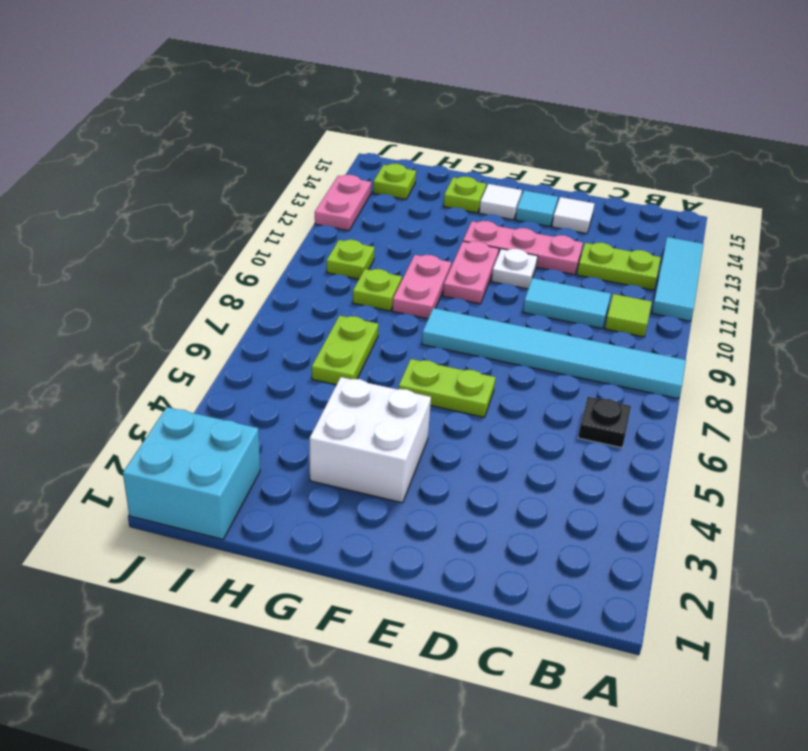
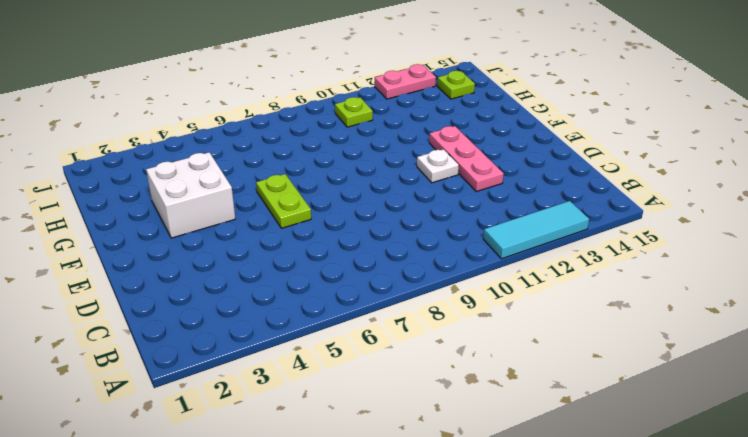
none -> cyan tile A8:F8 level 1
none -> black plate B6 level 1
none -> lime tile B10 level 1

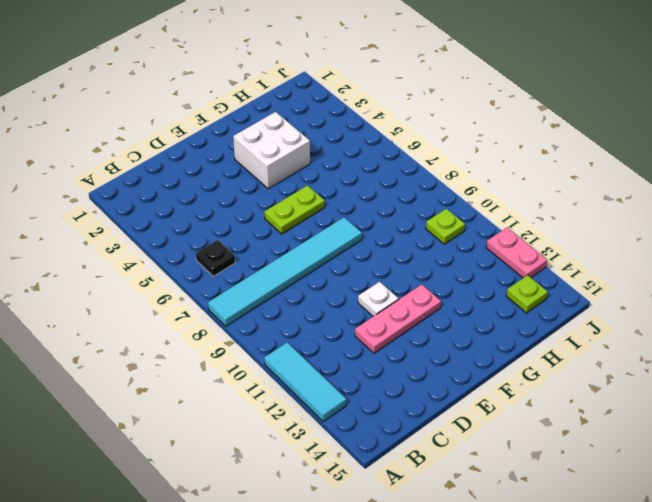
none -> lime tile B10 level 1
none -> lime plate B12:C12 level 1
none -> cyan tile C10:D10 level 1

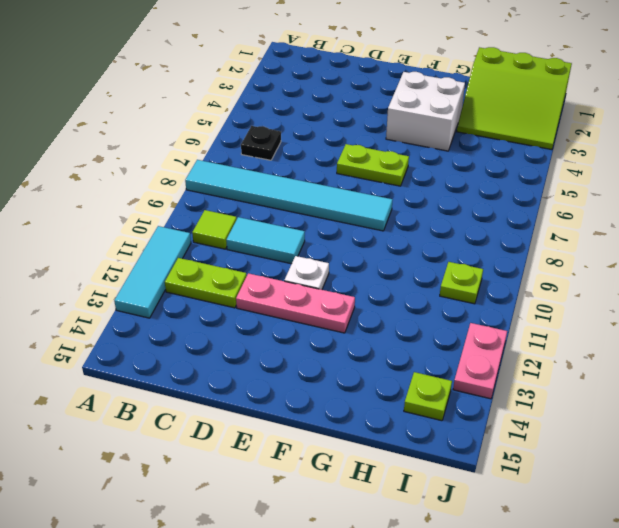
lime slope H1:J3 level 1 top 1 -> cyan brick I1:J2 level 1
none -> white tile D14 level 1
none -> cyan tile E14 level 1
none -> pink plate F10:F11 level 1

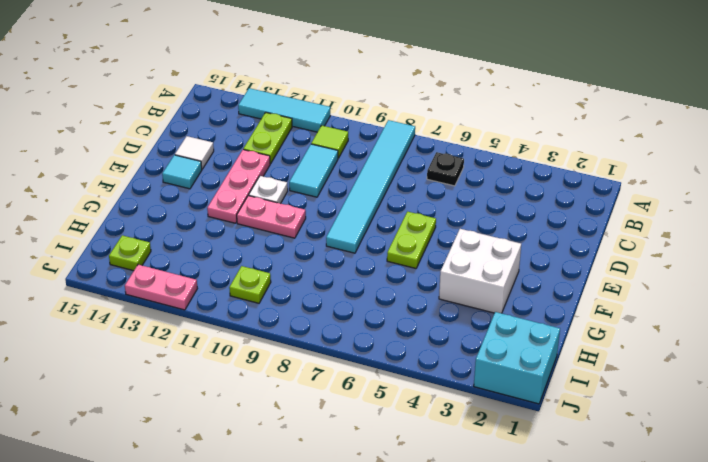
none -> white tile F14 level 1
none -> pink plate G9:G10 level 1
none -> lime plate G14 level 1

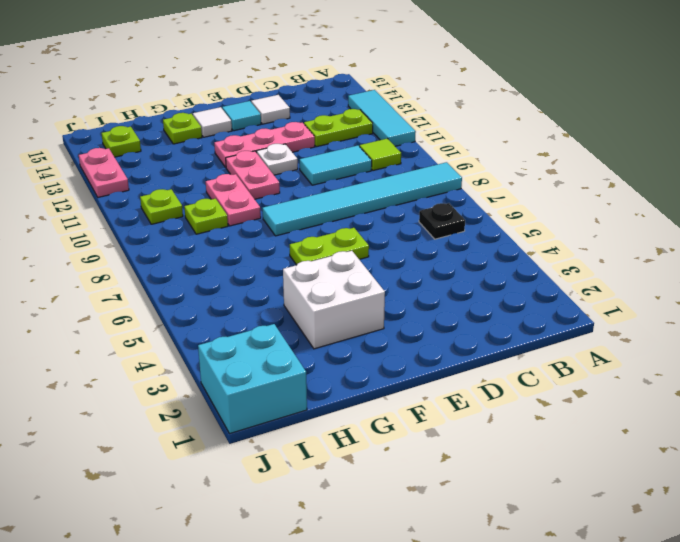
none -> lime plate H6:H7 level 1

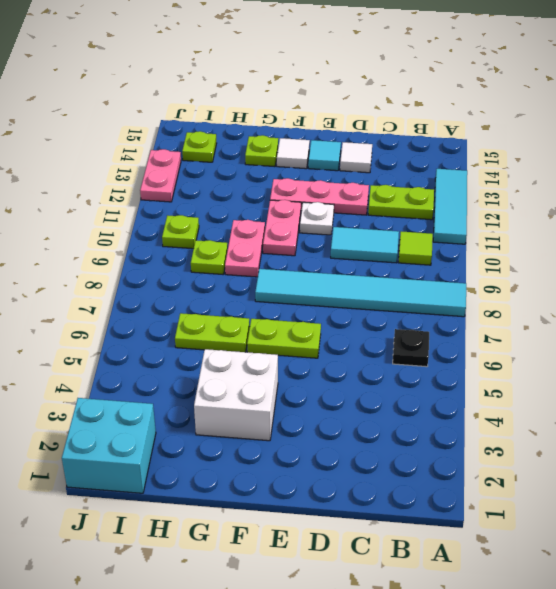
lime plate G6:H6 level 1 -> lime plate H6:H7 level 1

